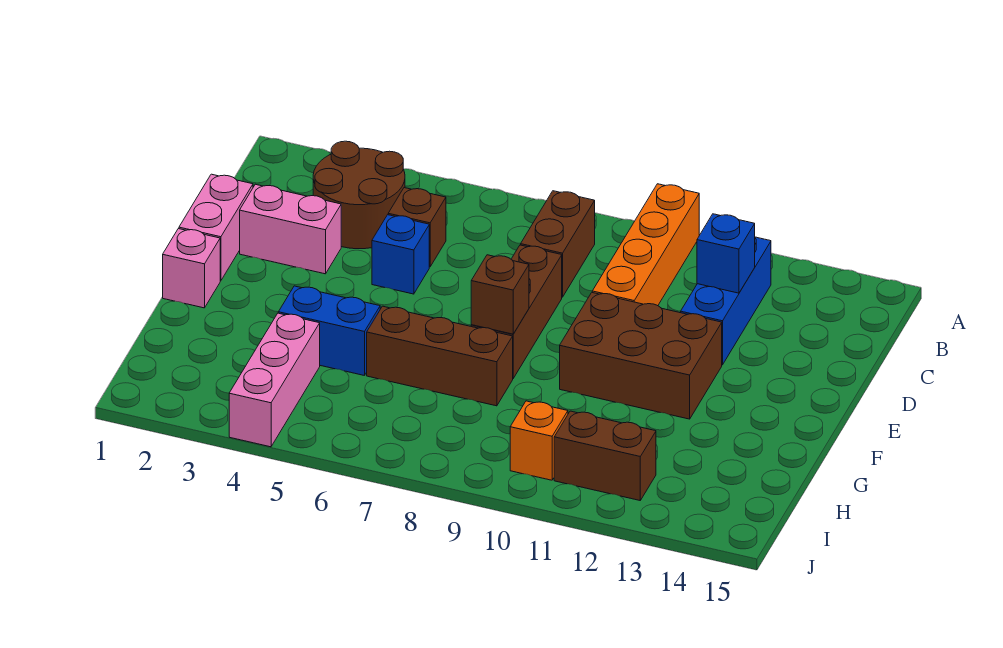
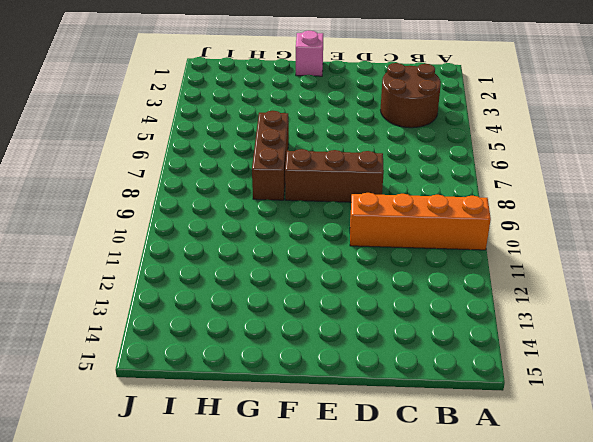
none -> brown brick B8:C8 level 1
none -> blue brick B12:D12 level 1
none -> brown brick C5 level 1

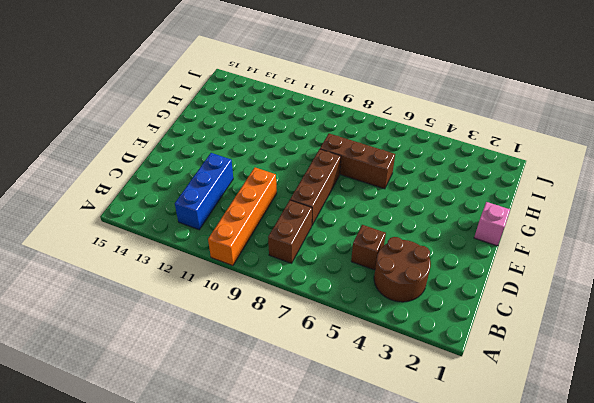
none -> pink brick D1:E1 level 1
none -> pink brick D2:D3 level 1
none -> blue brick D5 level 1

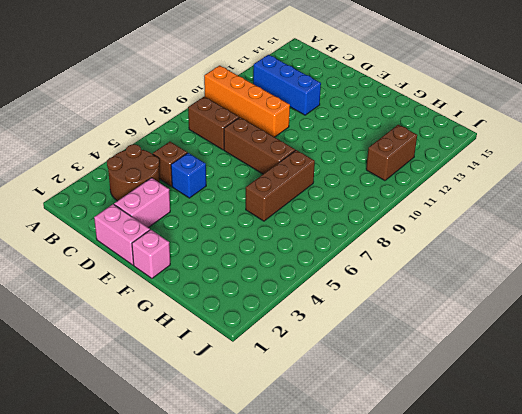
none -> brown brick E10:F12 level 1
none -> blue brick G4:G5 level 1
none -> pink brick H4:J4 level 1

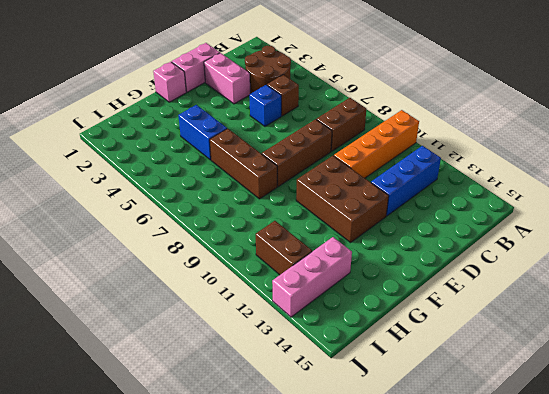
pink brick H13:J13 level 1 -> pink brick H4:J4 level 1
none -> orange brick I10 level 1
none -> blue brick C12 level 2
none -> brown brick F8 level 2

